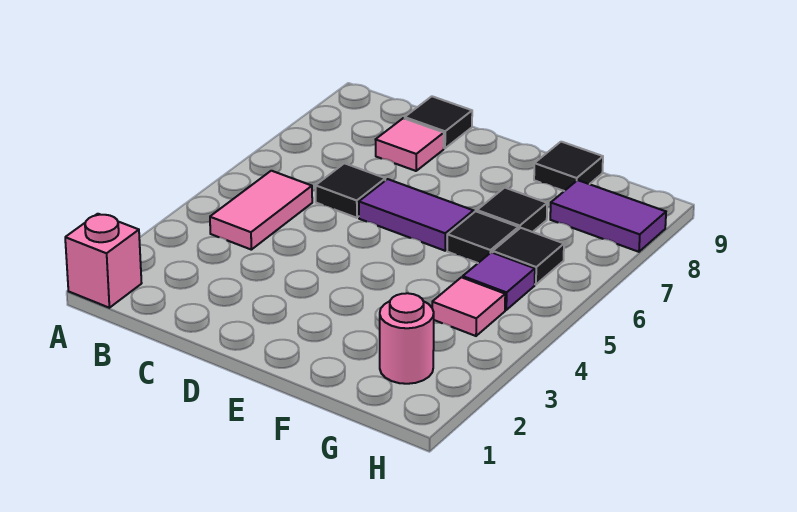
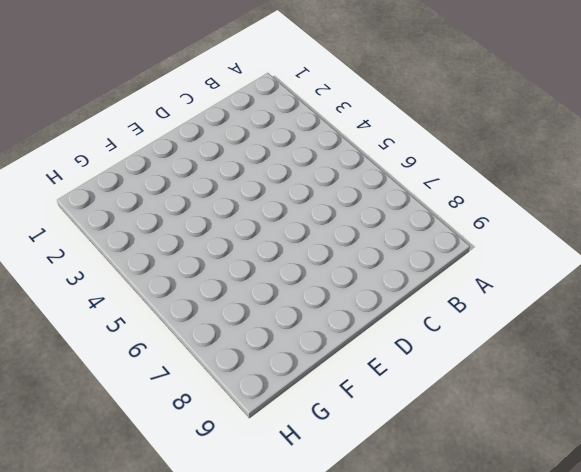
none -> pink brick A1 level 1
none -> pink tile B4:B5 level 1
none -> black tile C6 level 1

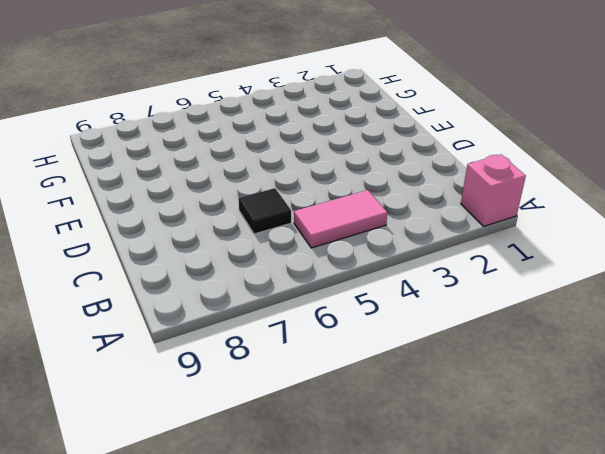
none -> pink tile C8 level 1
none -> black tile C9 level 1
none -> purple tile D6:E6 level 1

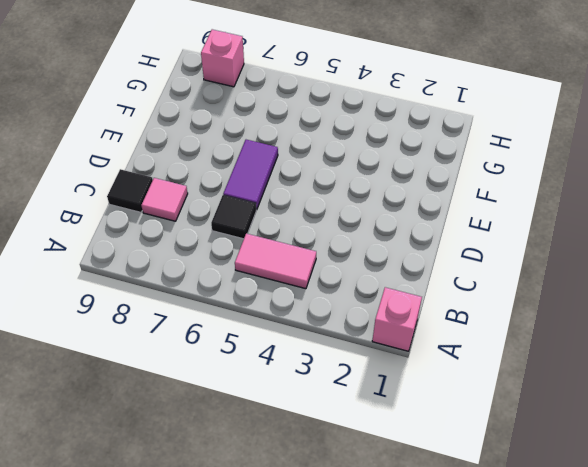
pink brick H8 level 1 -> purple tile G8:H8 level 1
none -> black tile F6 level 1
none -> black tile F7 level 1
none -> black tile F9 level 1

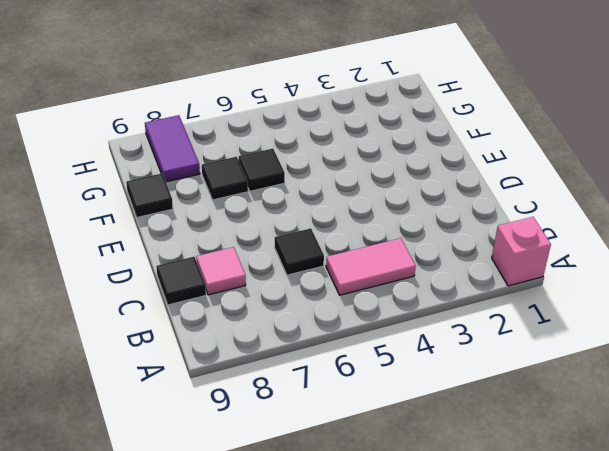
none -> purple tile D6:E6 level 1
none -> pink round brick G2 level 1
none -> pink tile G4 level 1

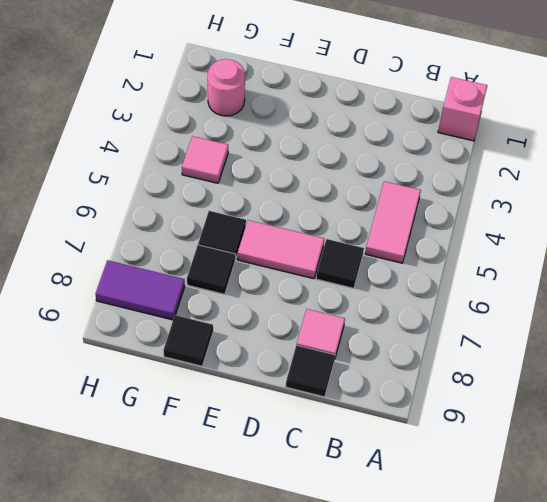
pink tile D6:E6 level 1 -> purple tile D6:E6 level 1
none -> purple tile G5 level 1
none -> black tile G6 level 1

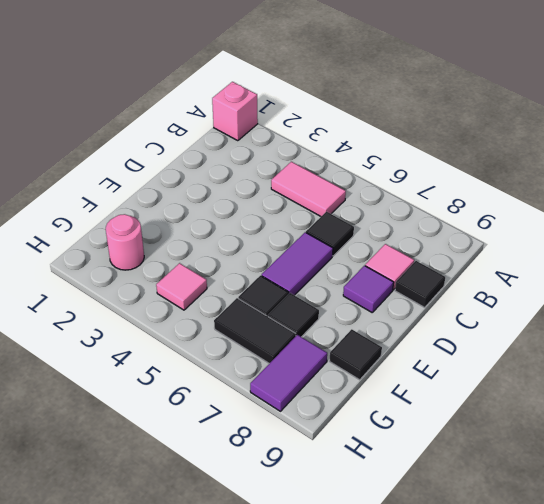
purple tile D8 level 1 -> purple tile G5 level 1
black tile G6:G7 level 1 -> black tile G6 level 1

